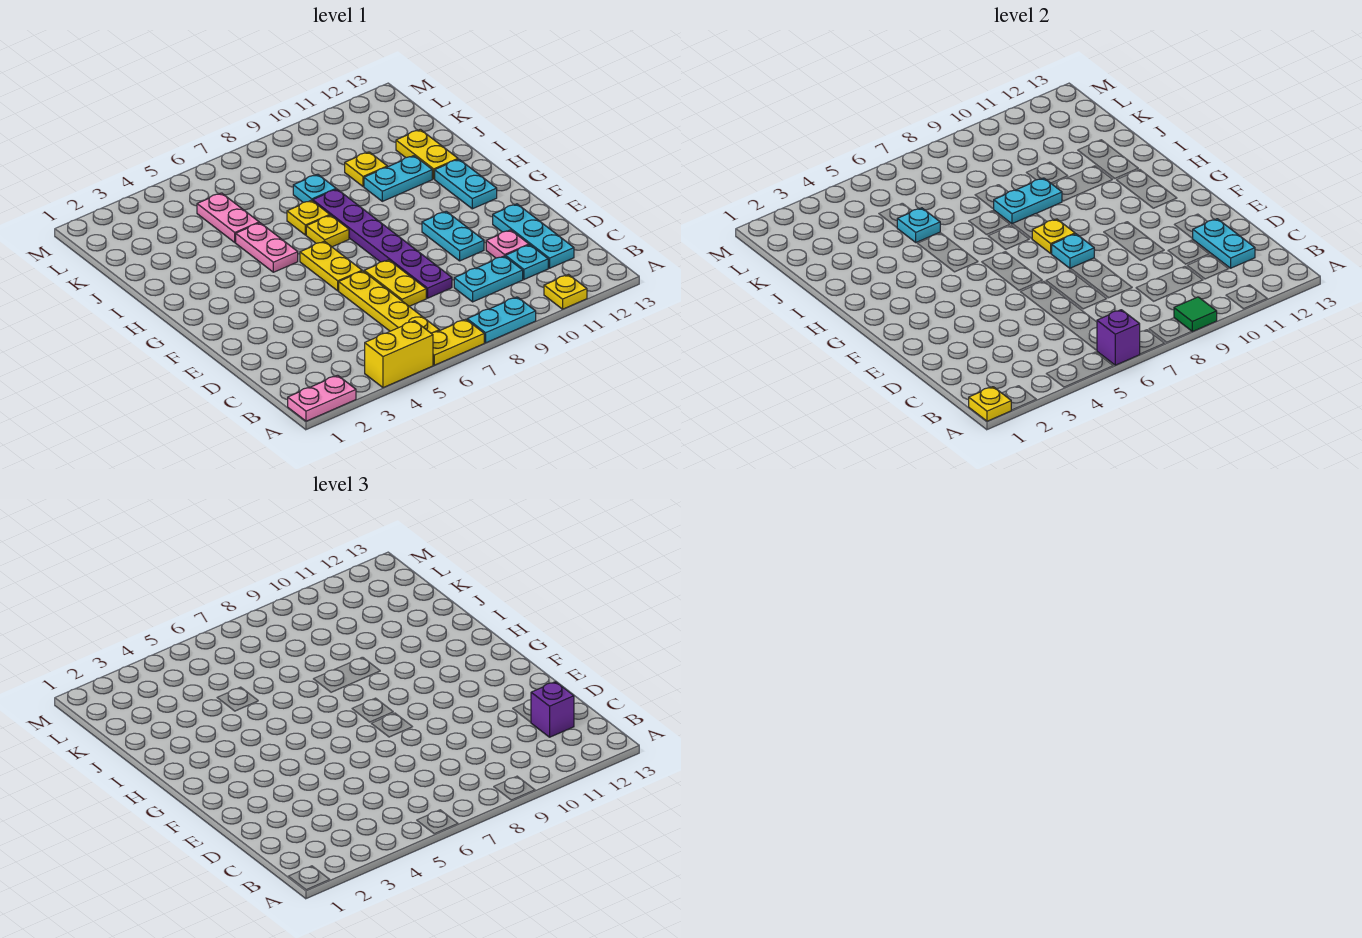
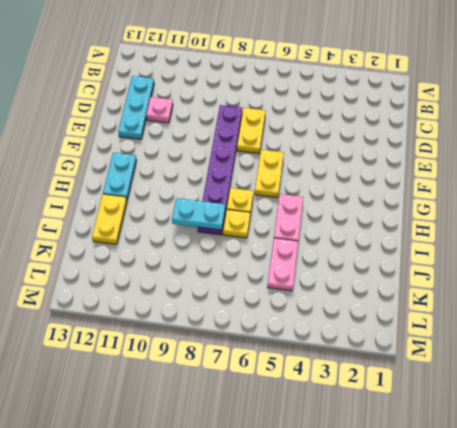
none -> pink plate A1:A2 level 1
none -> yellow brick A4:A5 level 1
none -> yellow plate A6:A7 level 1
none -> cyan plate A8:A9 level 1

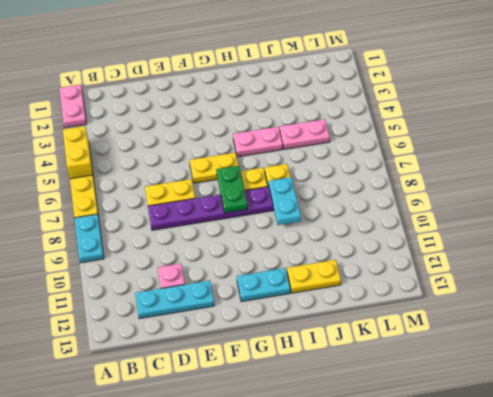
green plate G7:G8 level 2 -> yellow plate G8 level 2
none -> yellow plate A11 level 1
none -> yellow plate B6:E6 level 1
none -> cyan plate C9:C10 level 1
none -> cyan plate C11 level 1

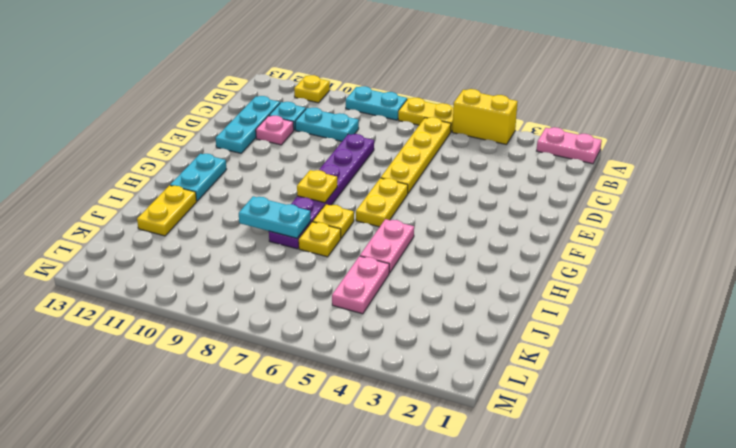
none -> yellow plate D7:E7 level 1
none -> cyan plate E10:F10 level 1
none -> cyan plate I10:I11 level 1
none -> cyan plate J8 level 1

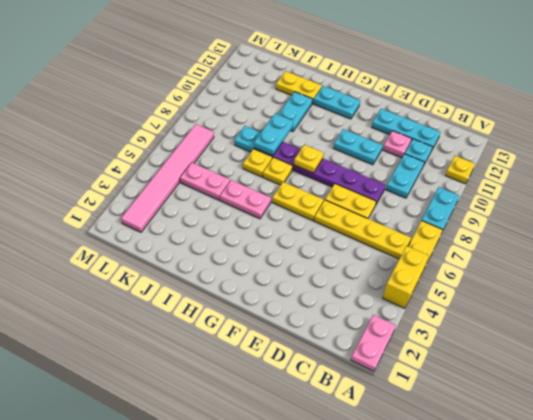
pink tile L2:L7 level 1 -> none
none -> yellow plate J10 level 1
none -> yellow plate A1 level 2
none -> purple brick A6 level 2
none -> green tile A9 level 2

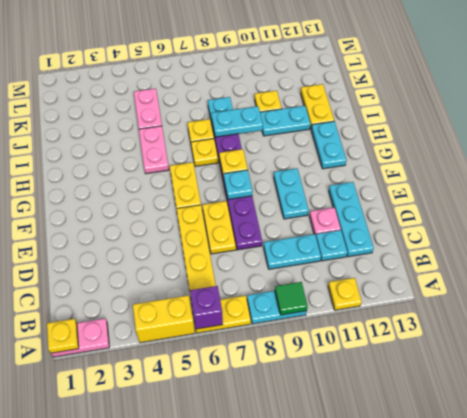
none -> cyan plate C12:D12 level 2
none -> cyan plate J5 level 2
none -> purple brick C12 level 3

